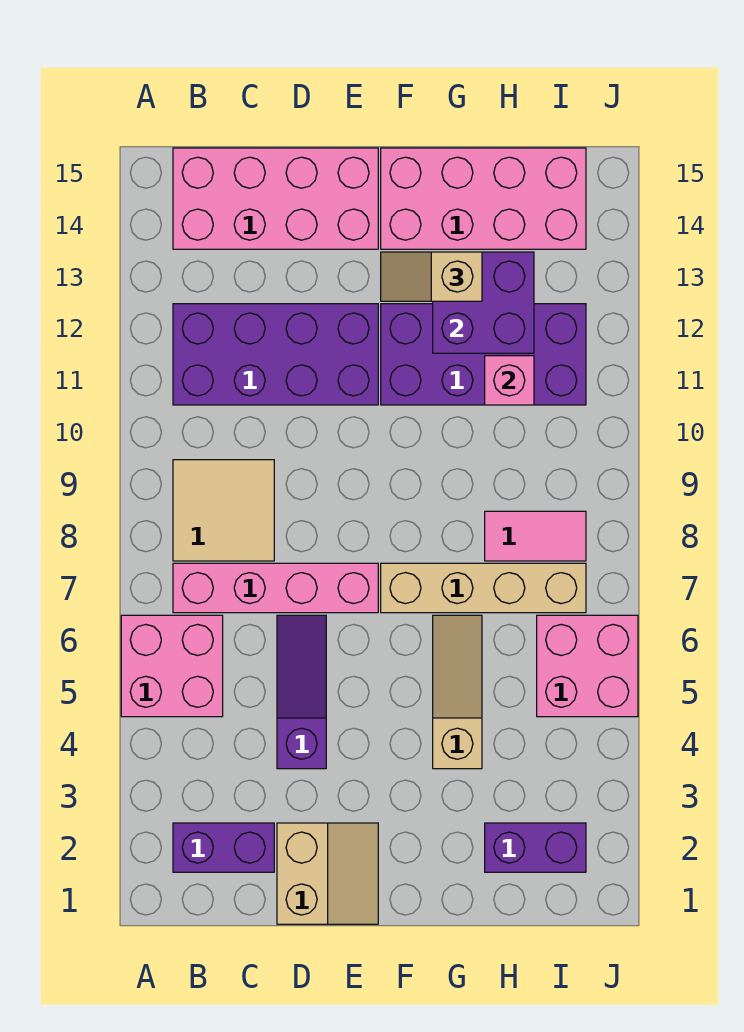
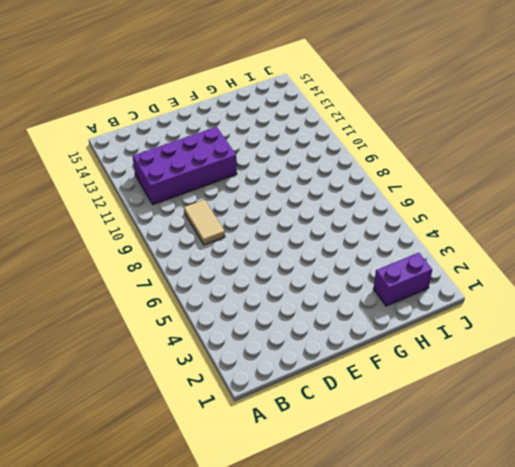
tan tile C8:C9 level 1 -> tan tile B8:C9 level 1
none -> pink brick A5:B6 level 1
none -> purple brick B2:C2 level 1
none -> pink brick B7:E7 level 1

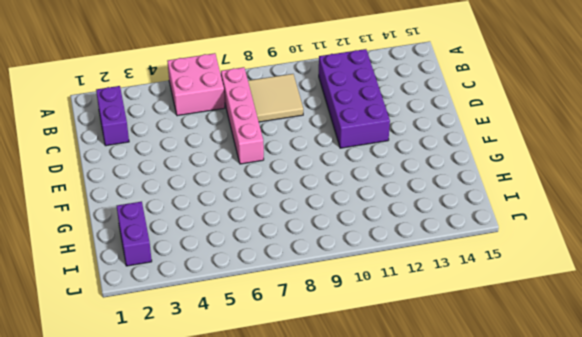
none -> pink brick B14:E15 level 1
none -> tan slope D1:E2 level 1 top D
none -> purple slope D4:D6 level 1 top 4

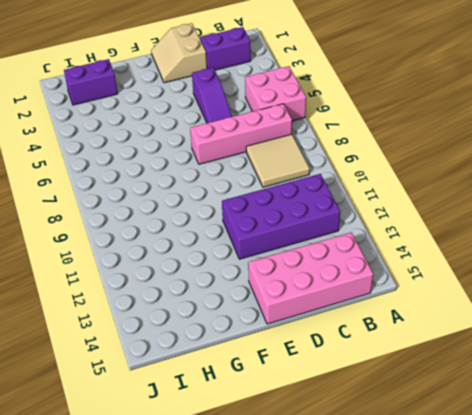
none -> tan brick F7:I7 level 1
none -> purple brick F11:I12 level 1
none -> pink brick F14:I15 level 1

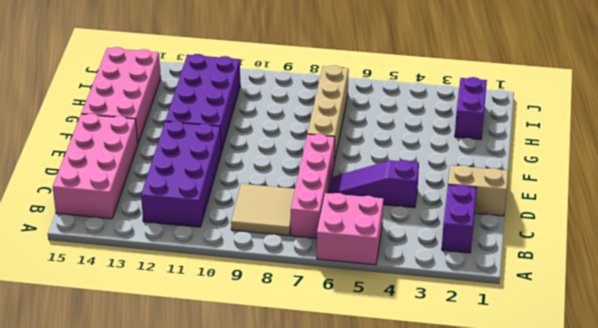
none -> tan slope G4:G6 level 1 top 4
none -> pink tile H8:I8 level 1
none -> pink brick I5:J6 level 1

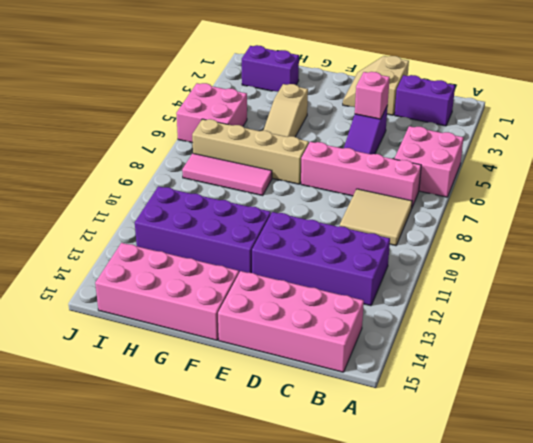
pink brick D4 level 2 -> pink brick H11 level 2
pink tile G8:I8 level 1 -> pink tile H8:I8 level 1
none -> purple brick G12:H13 level 2
none -> tan slope F13:G13 level 3 top G

